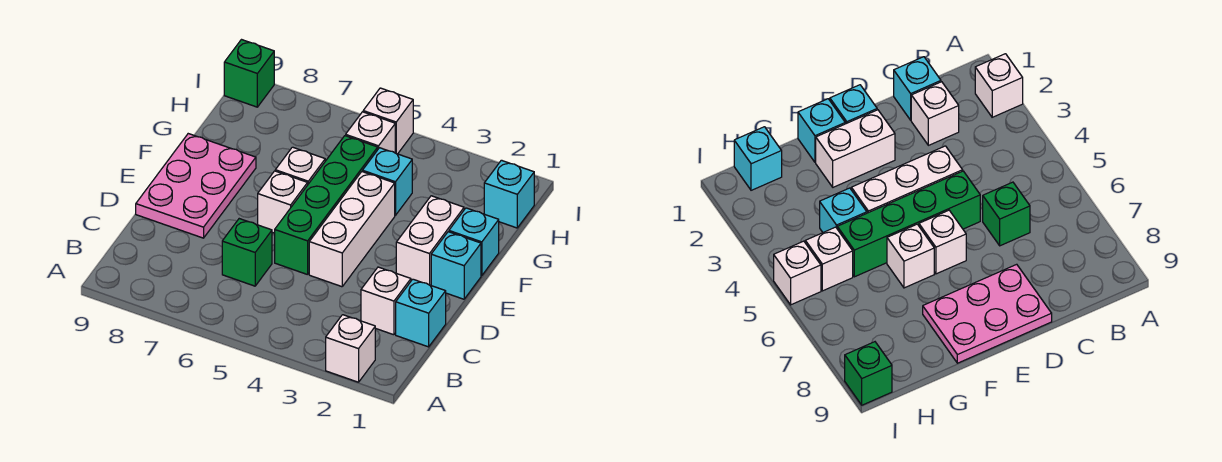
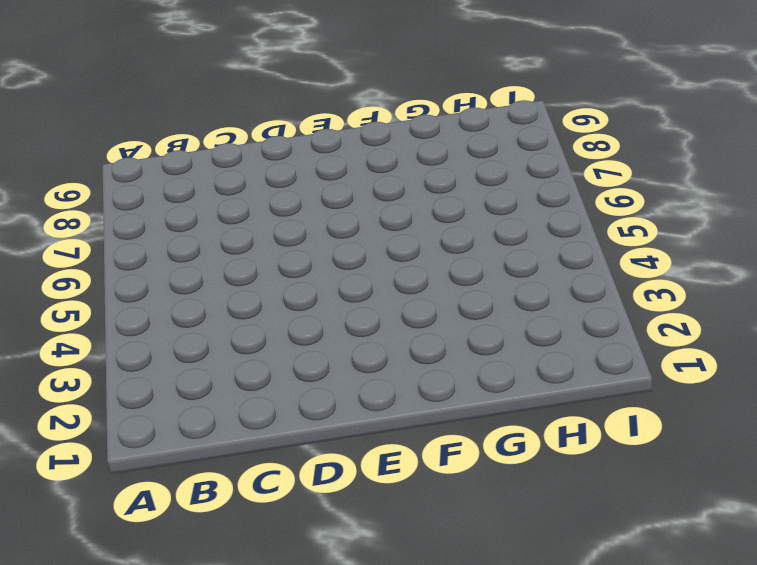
none -> white brick A2 level 1
none -> cyan brick C1 level 1
none -> white brick C2 level 1

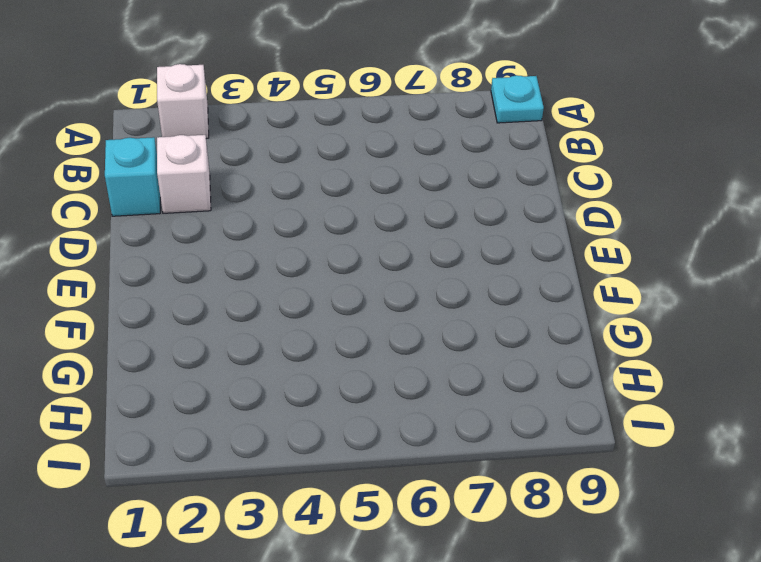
cyan plate A9 level 1 -> none
none -> green brick C6 level 1
none -> white brick D4:F4 level 1
none -> green brick D5:G5 level 1

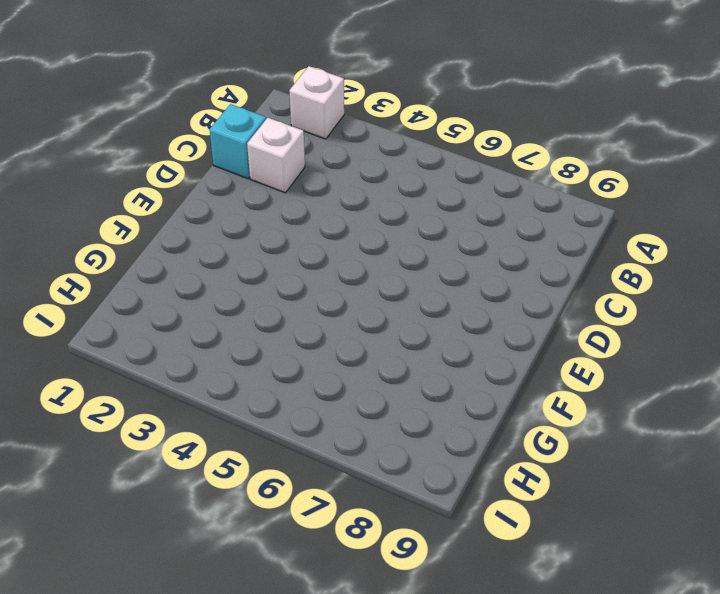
none -> green brick C6 level 1
none -> white brick D4:F4 level 1
none -> green brick D5:G5 level 1

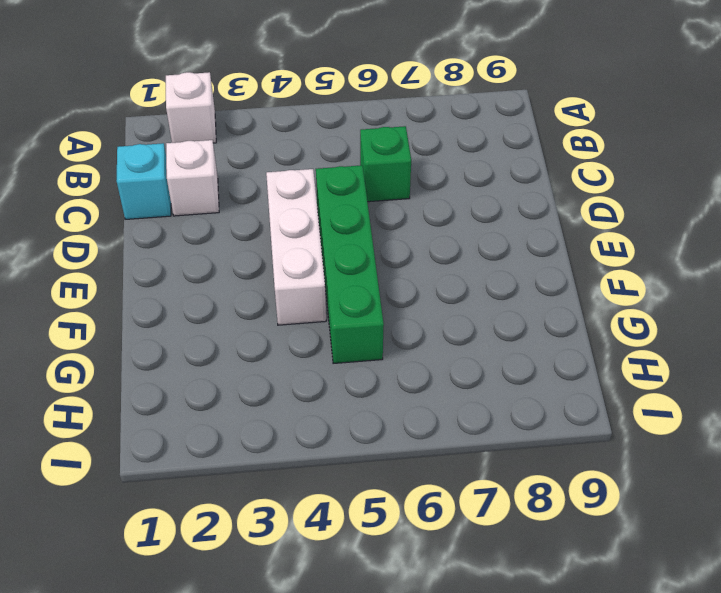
none -> pink plate D8:F9 level 1
none -> cyan brick E1 level 1
none -> white brick E2:F2 level 1

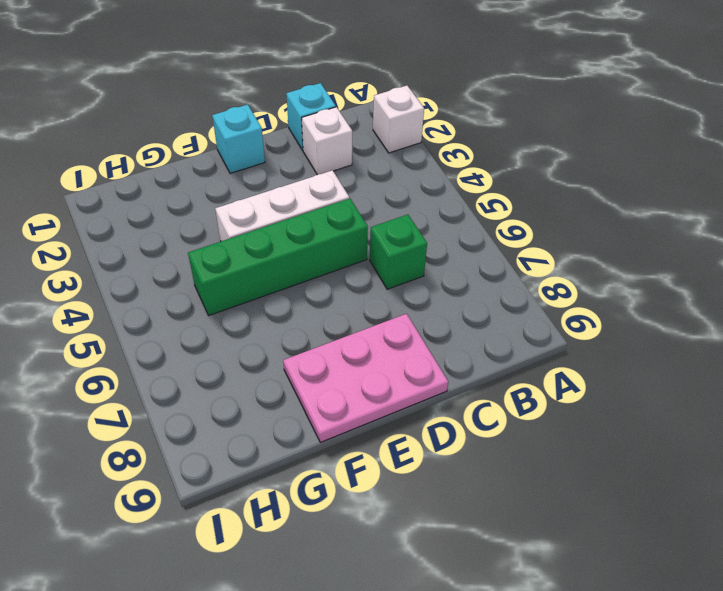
none -> white brick E2:F2 level 1
none -> white brick E6 level 1
none -> cyan brick F1 level 1

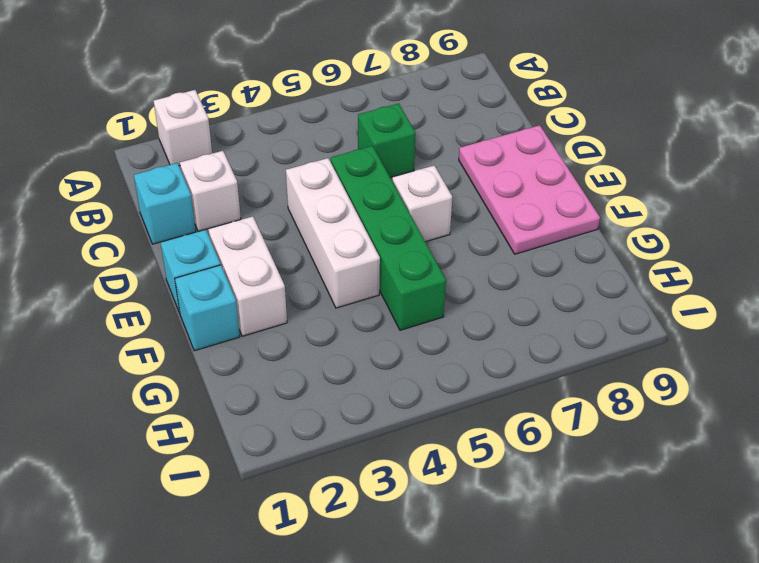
none -> white brick F6 level 1
none -> cyan brick G4 level 1
none -> cyan brick H1 level 1

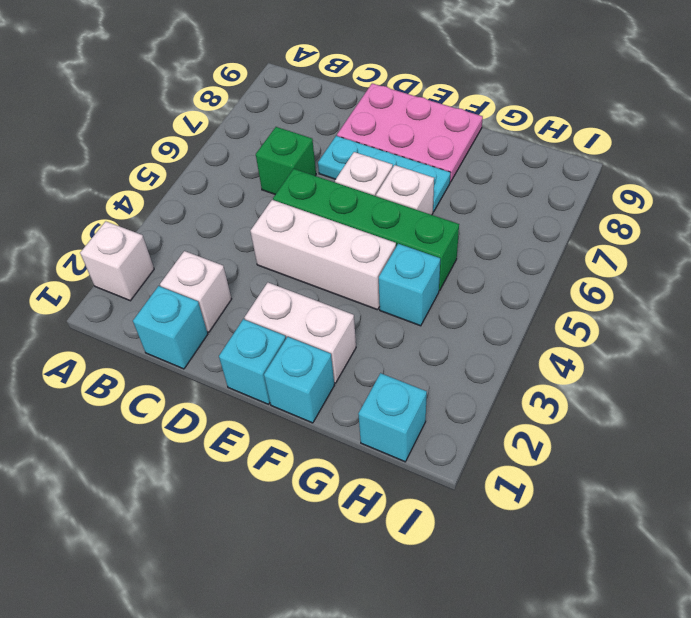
cyan plate D7:F7 level 1 -> none
none -> white brick H5 level 1
none -> white brick I5 level 1
none -> green brick I9 level 1

